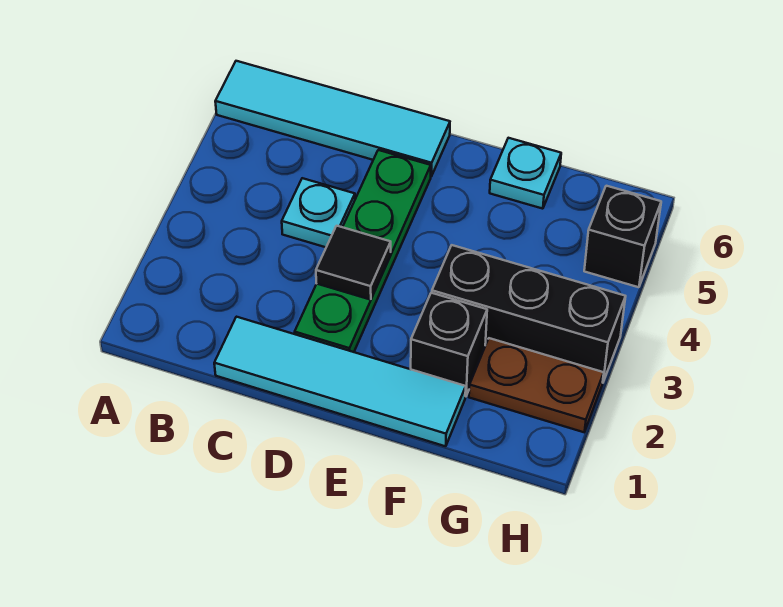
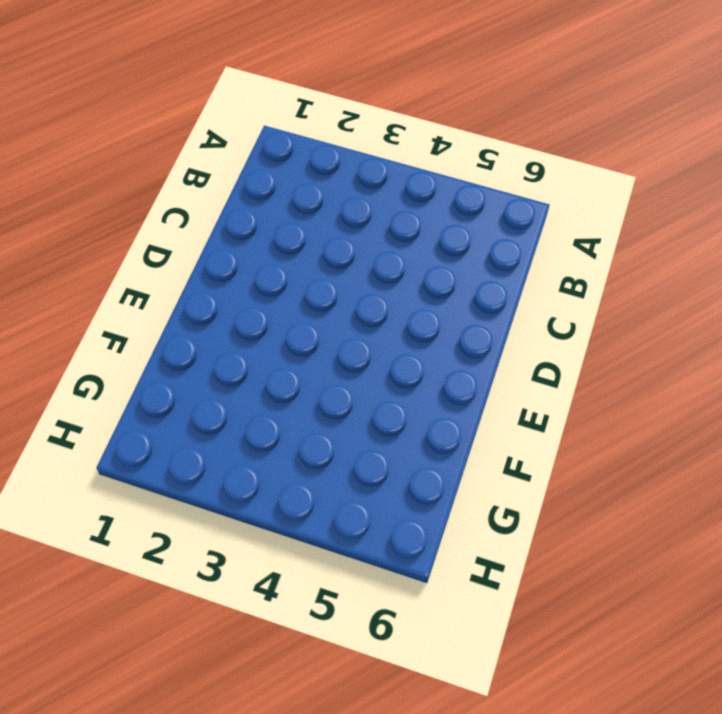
none -> cyan tile A6:D6 level 1
none -> cyan tile C1:F1 level 1

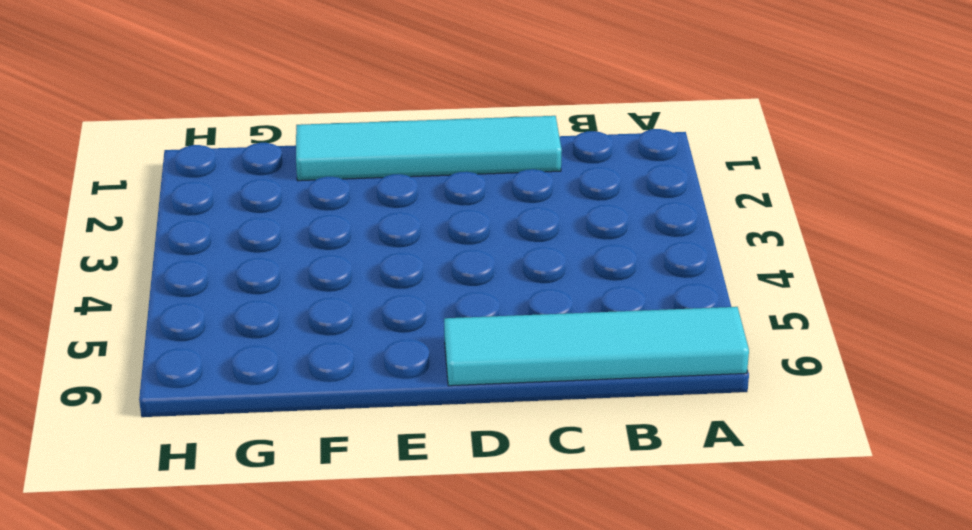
none -> cyan plate C4 level 1
none -> green plate D2:D5 level 1

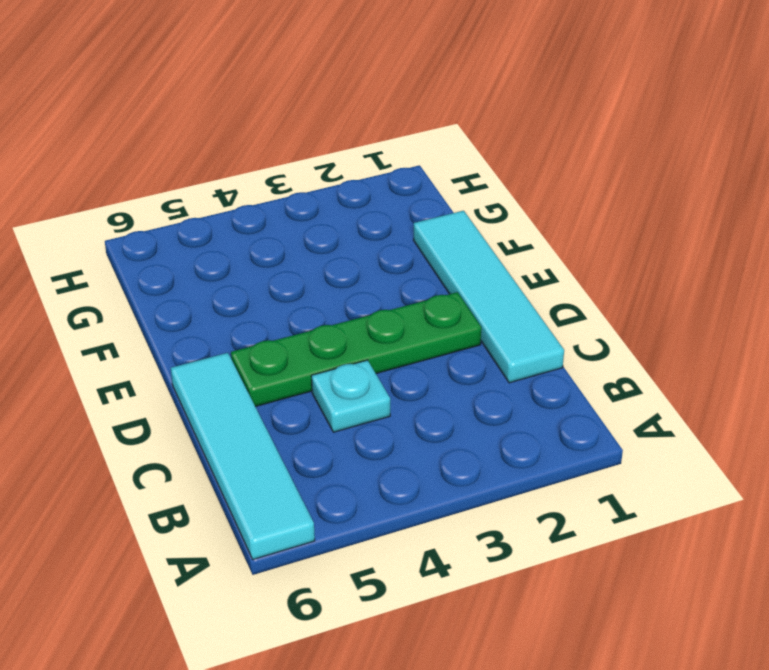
none -> black brick F2 level 1
none -> black brick F3:H3 level 1

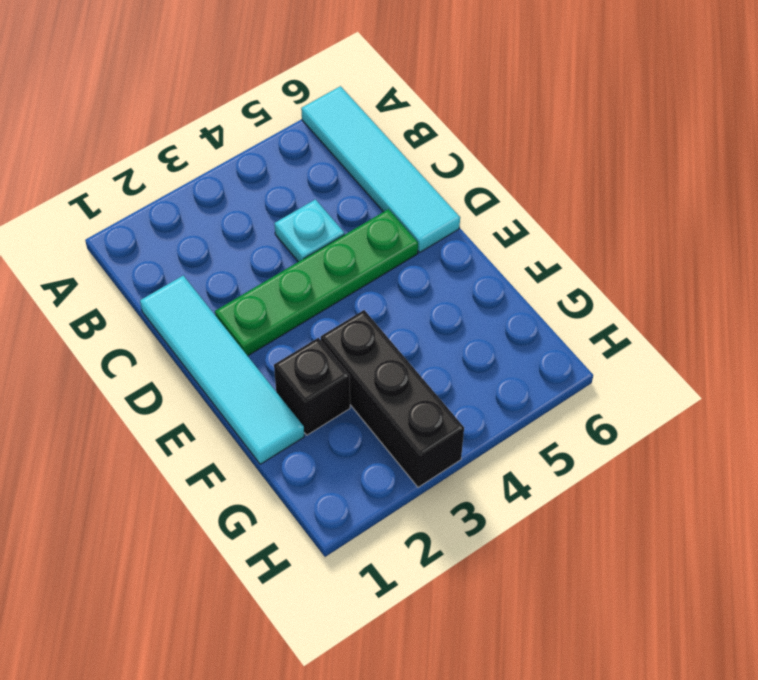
none -> cyan plate F6 level 1
none -> brown plate G2:H2 level 1

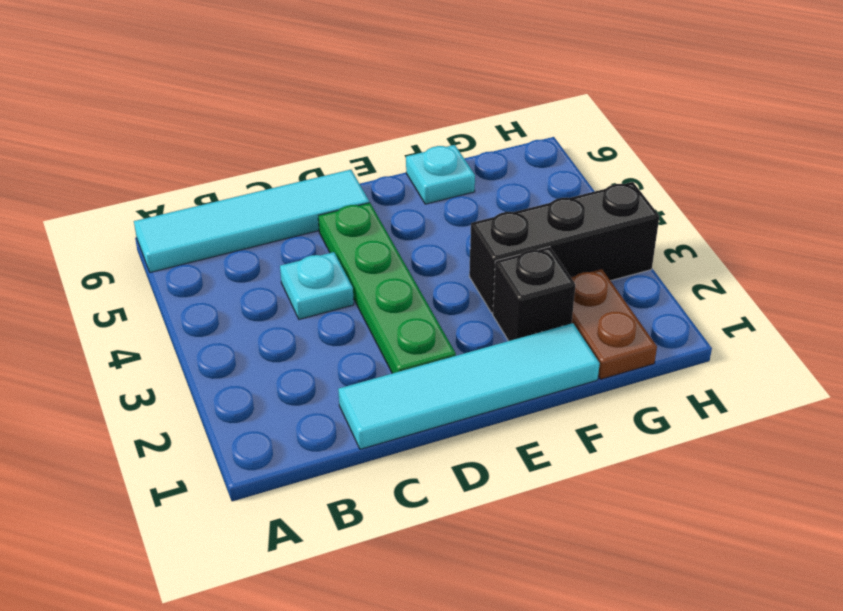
brown plate G1:G2 level 1 -> brown plate G2:H2 level 1
none -> black brick H5 level 1
none -> black tile D3 level 2

